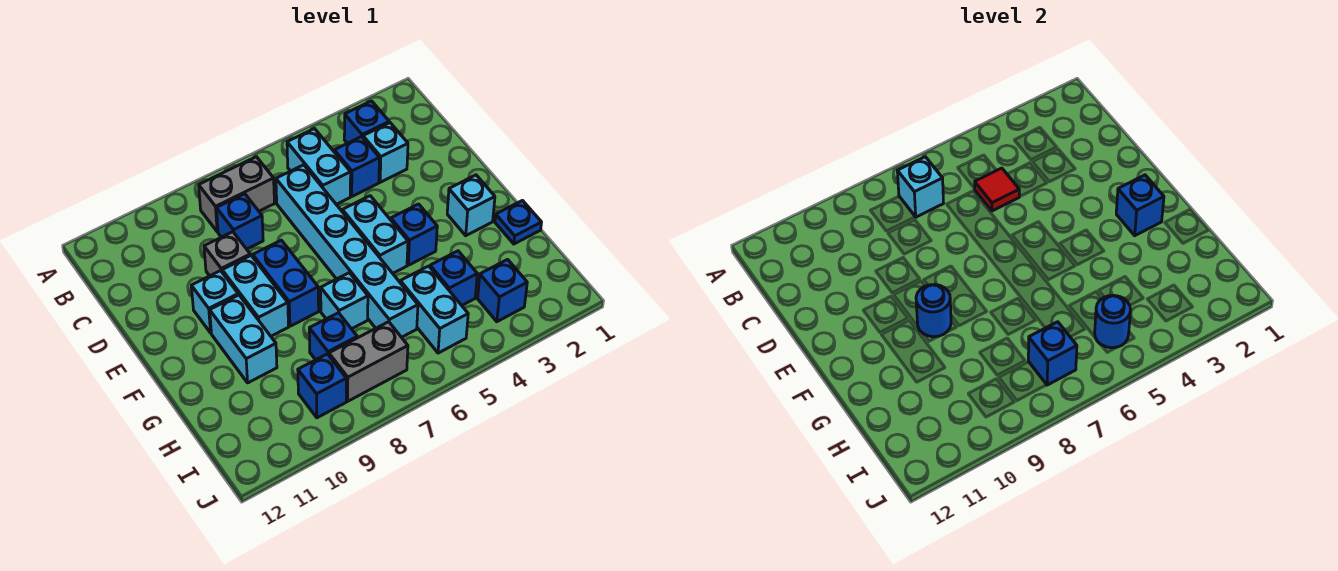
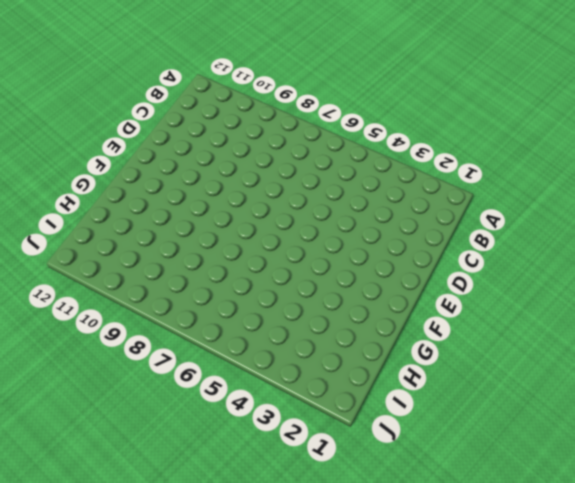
none -> blue brick B3 level 1
none -> cyan brick B5:C5 level 1
none -> grey brick B7:B8 level 1

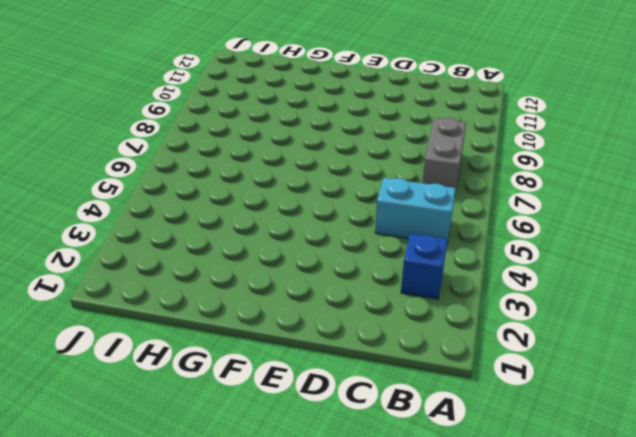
none -> cyan brick C3 level 1
none -> blue brick C4 level 1
none -> cyan brick C6:H6 level 1

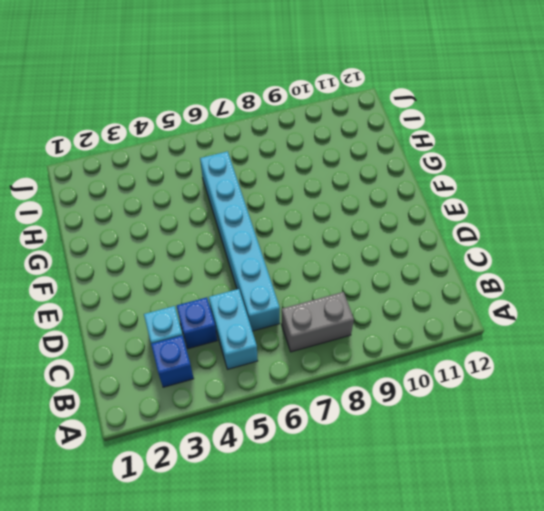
none -> blue brick C8 level 1
none -> grey brick D9 level 1
none -> cyan brick E5:F5 level 1

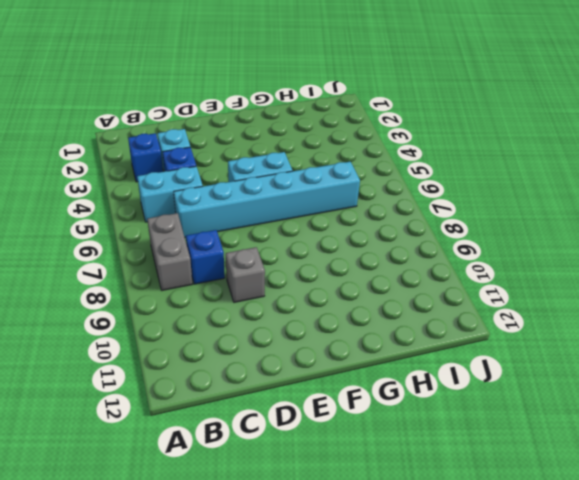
none -> blue brick E8:F8 level 1
none -> cyan brick E9:F9 level 1
none -> cyan brick E10 level 1

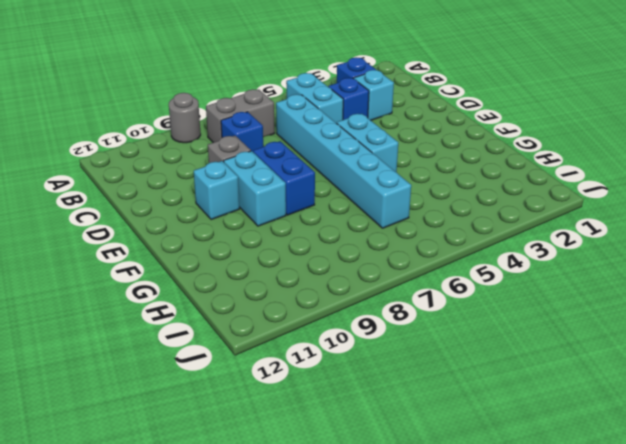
grey round brick A9 level 1 -> none
none -> cyan brick F2 level 1
none -> blue brick F4 level 1
none -> cyan brick F10:G10 level 1

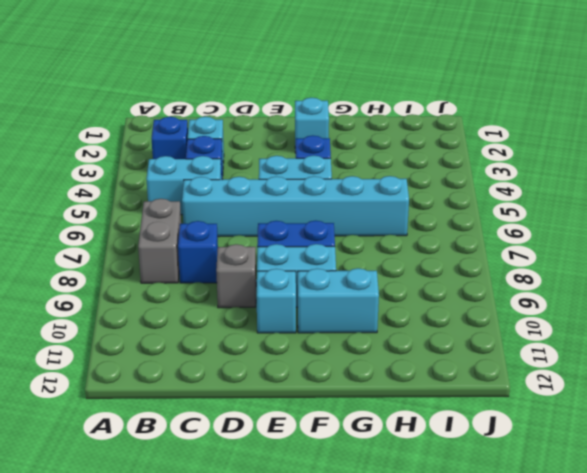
none -> blue plate G1 level 1
none -> cyan brick G7 level 1
none -> blue brick H4 level 1

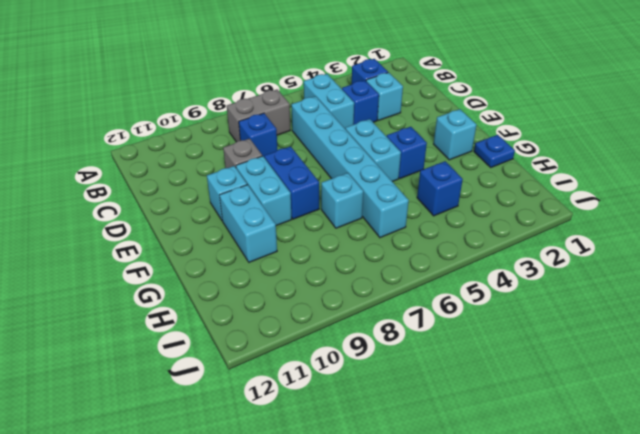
none -> cyan brick H5:I5 level 1
none -> blue brick H8 level 1
none -> blue brick I3 level 1

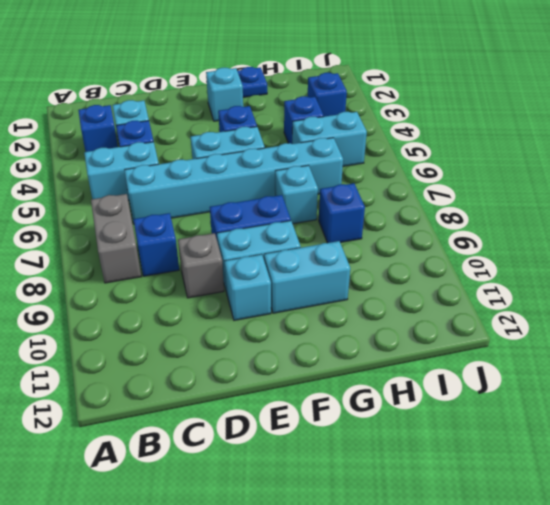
none -> grey brick I7:I8 level 1
none -> blue brick I9 level 1
none -> cyan brick B7 level 2

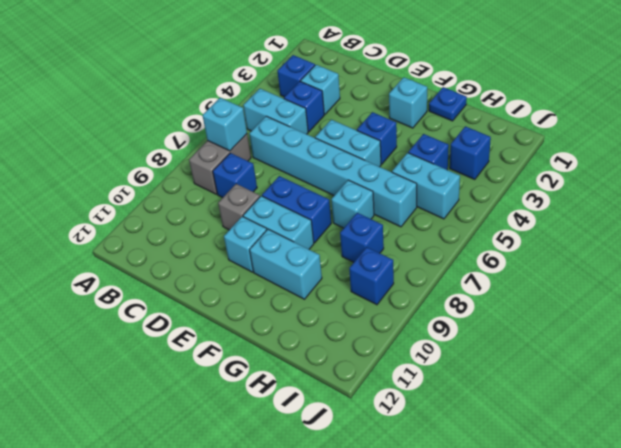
none -> grey brick I7:I8 level 1
none -> red tile C5 level 2
none -> blue brick F2 level 2

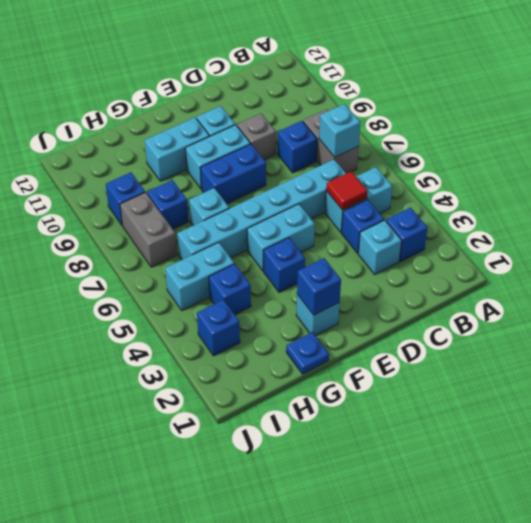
none -> blue round brick F9 level 2
none -> blue round brick I5 level 2
none -> blue brick I7 level 2

